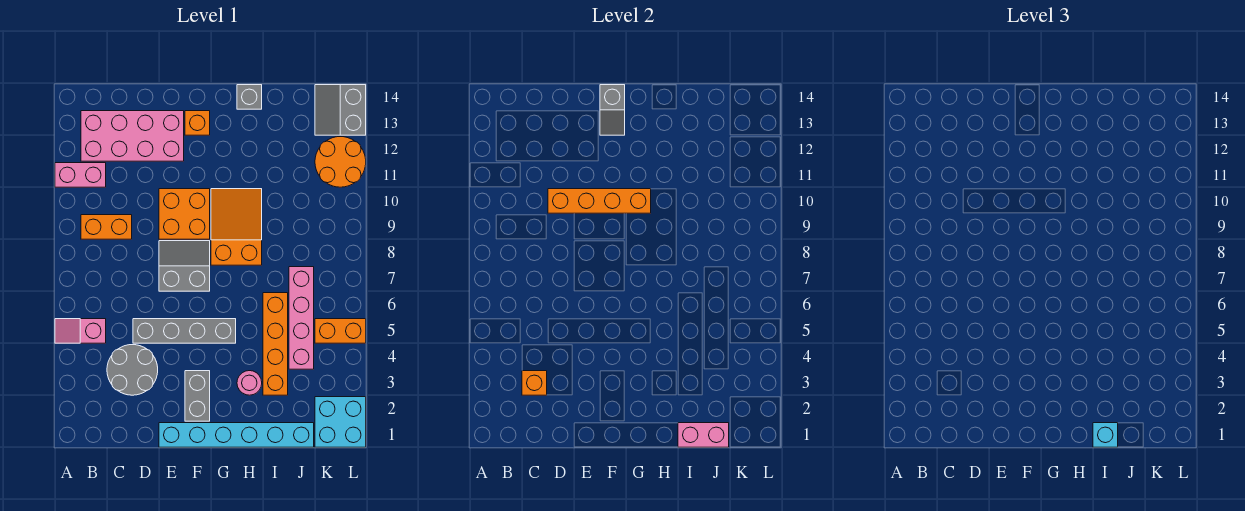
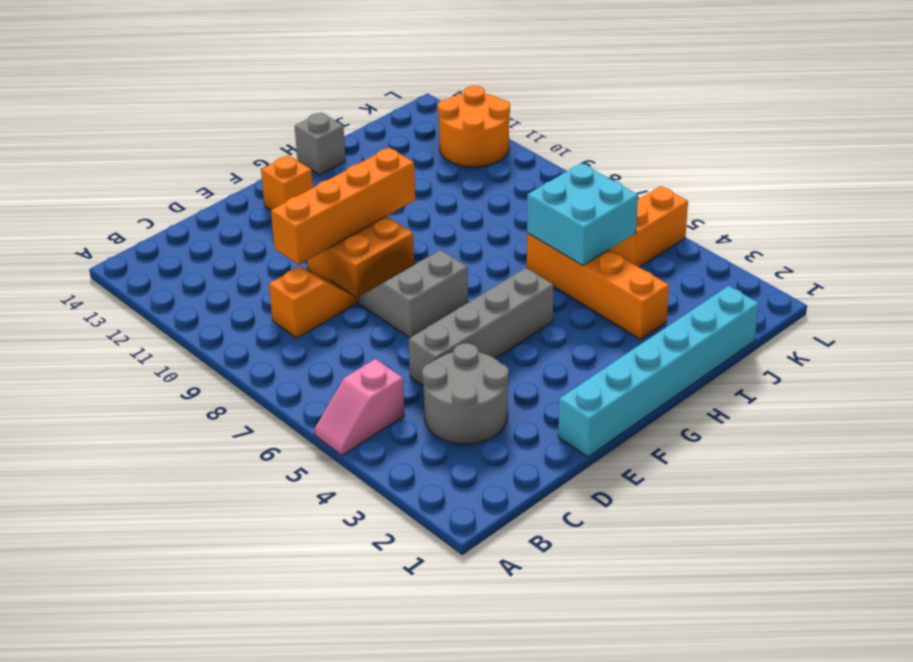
orange slope C9:D9 level 1 top C -> orange brick B9:C9 level 1
cyan brick I5:J6 level 2 -> cyan brick K1:L2 level 1
none -> pink brick A11:B11 level 1
none -> pink brick B12:E13 level 1
none -> grey brick F2:F3 level 1

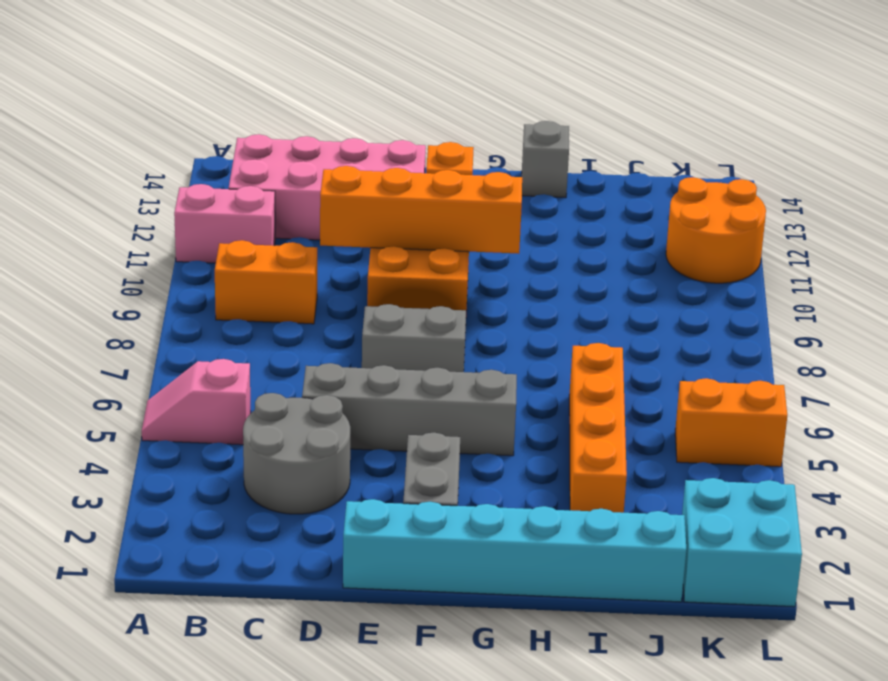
none -> orange slope G8:H10 level 1 top 8
none -> pink round brick H3 level 1
none -> pink brick J4:J7 level 1

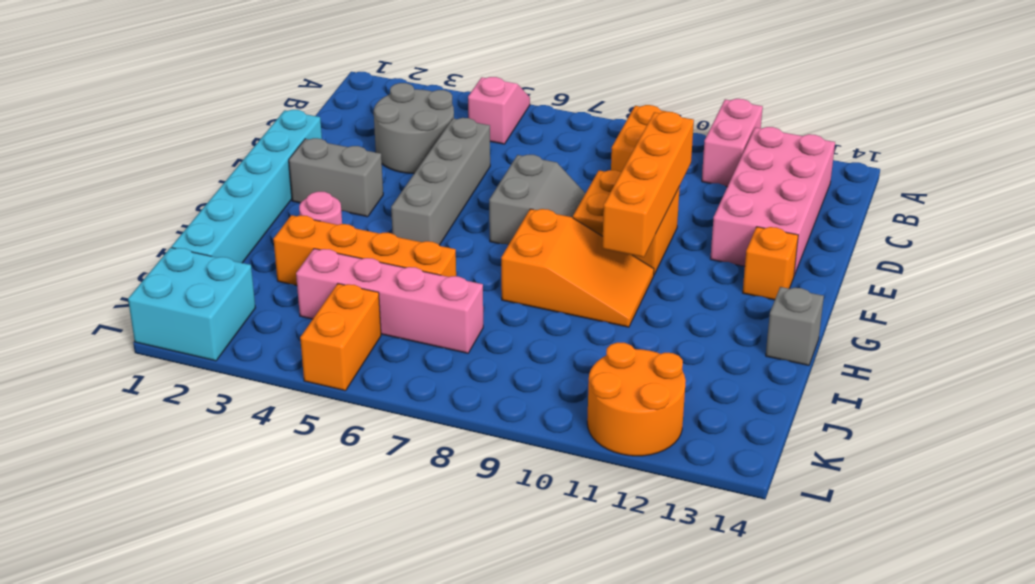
none -> grey slope K13:L14 level 1 top L
none -> orange brick C3 level 2
none -> grey slope F13:F14 level 2 top 14

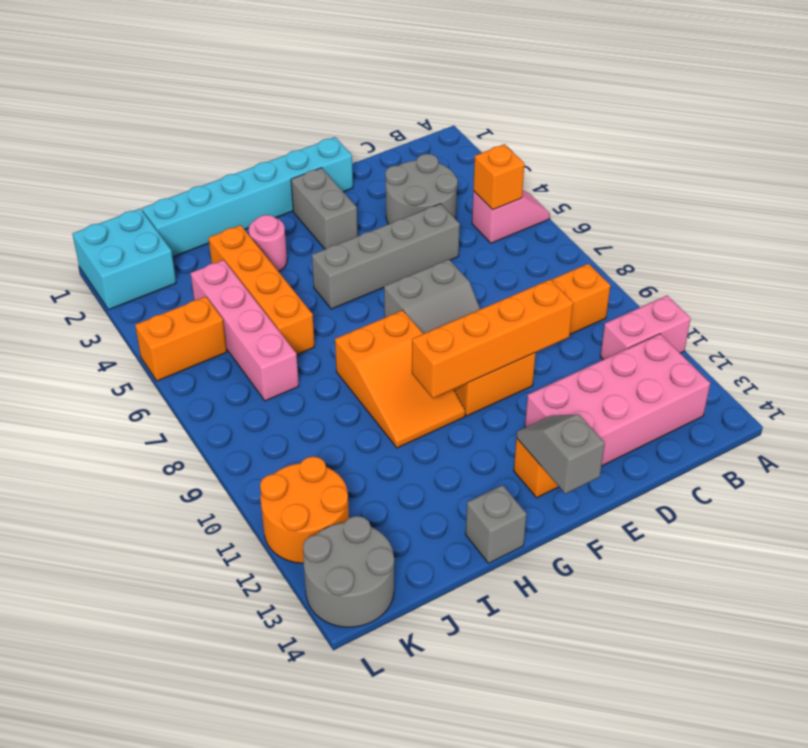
orange brick B5 level 2 -> orange brick C3 level 2
grey round brick K13:L14 level 1 -> grey slope K13:L14 level 1 top L
none -> pink brick I1:J1 level 2
none -> cyan brick I1 level 3

